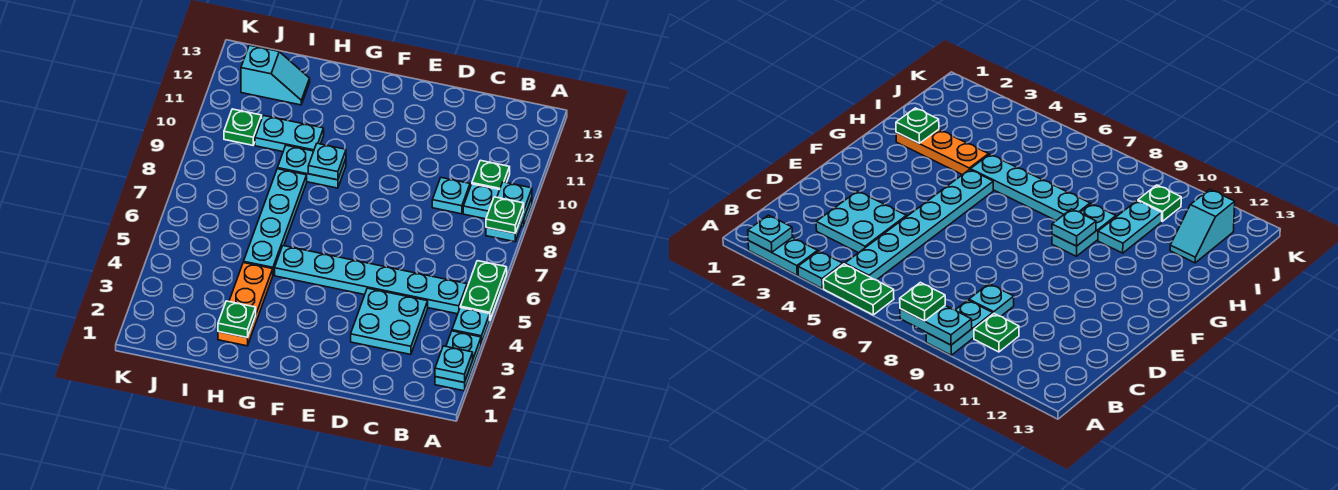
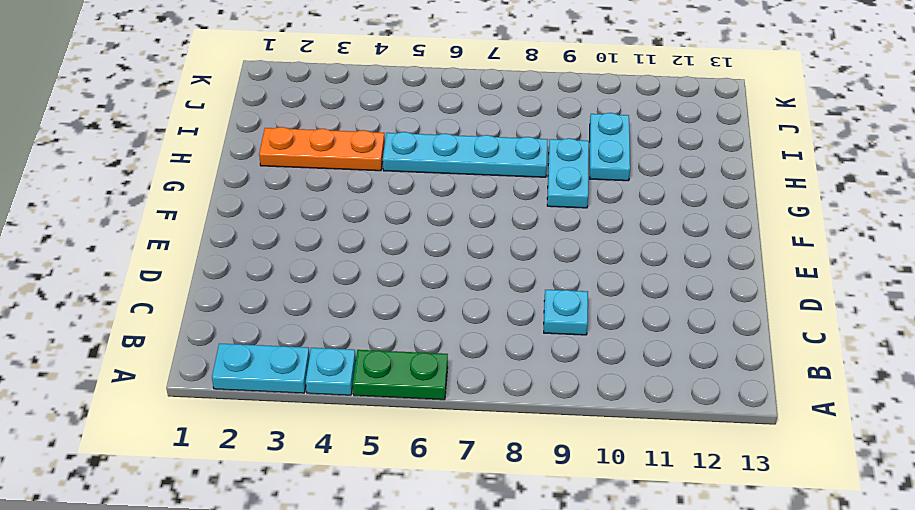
none -> cyan plate A9:B9 level 1
none -> cyan plate B5:G5 level 1
none -> green plate B10 level 1

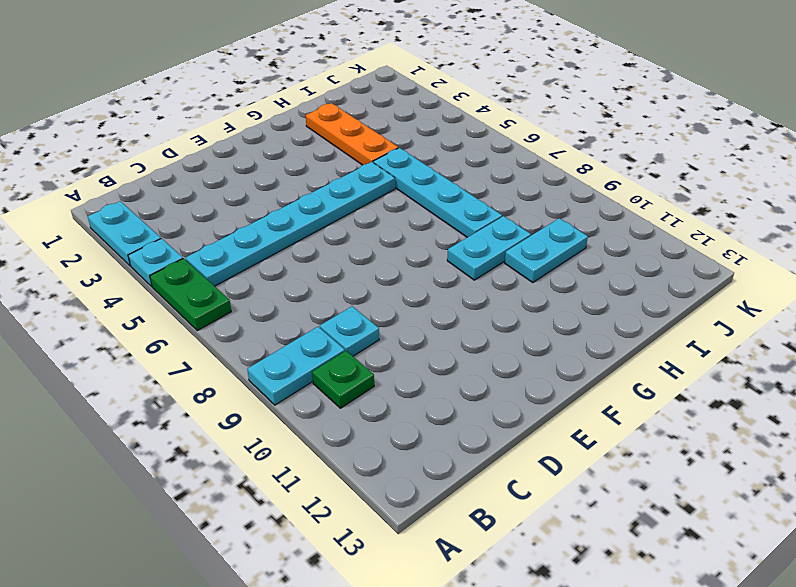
none -> cyan plate C3:D4 level 1
none -> cyan slope I12:J12 level 1 top J
none -> green plate J10 level 1

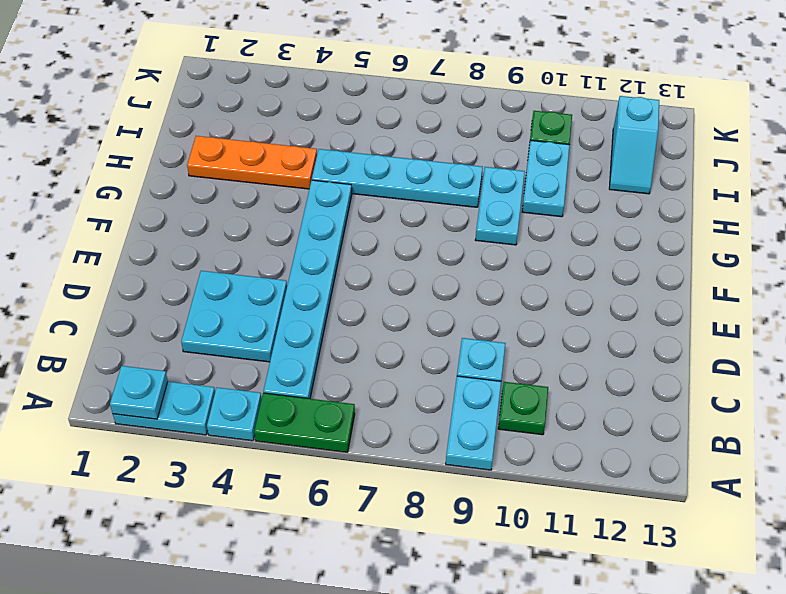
none -> cyan plate A8:A9 level 2
none -> cyan plate G9 level 2
none -> green plate H2 level 2

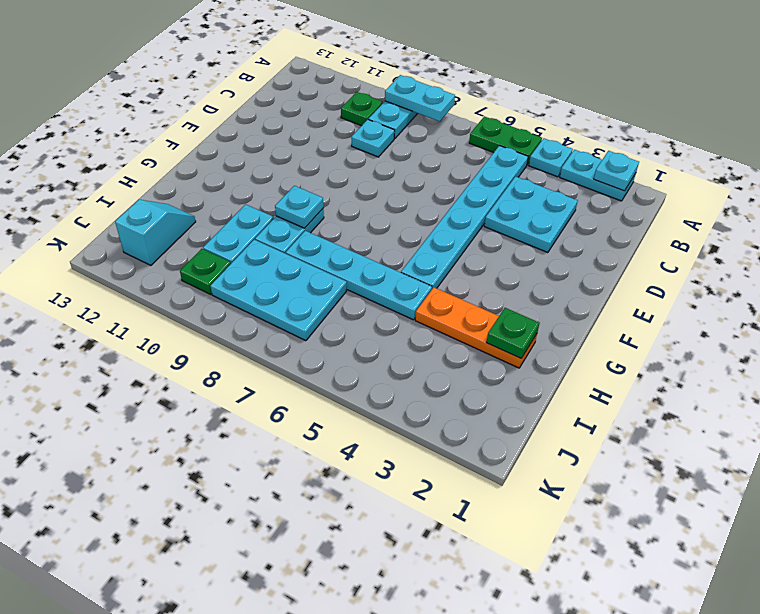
cyan plate I7:J9 level 1 -> none
none -> green plate A8 level 3

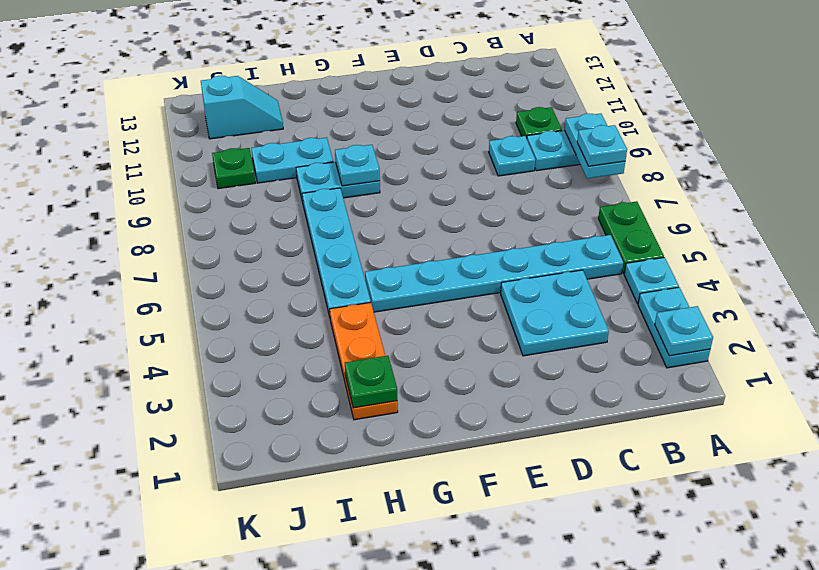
cyan plate A8 level 3 -> green plate A8 level 3

